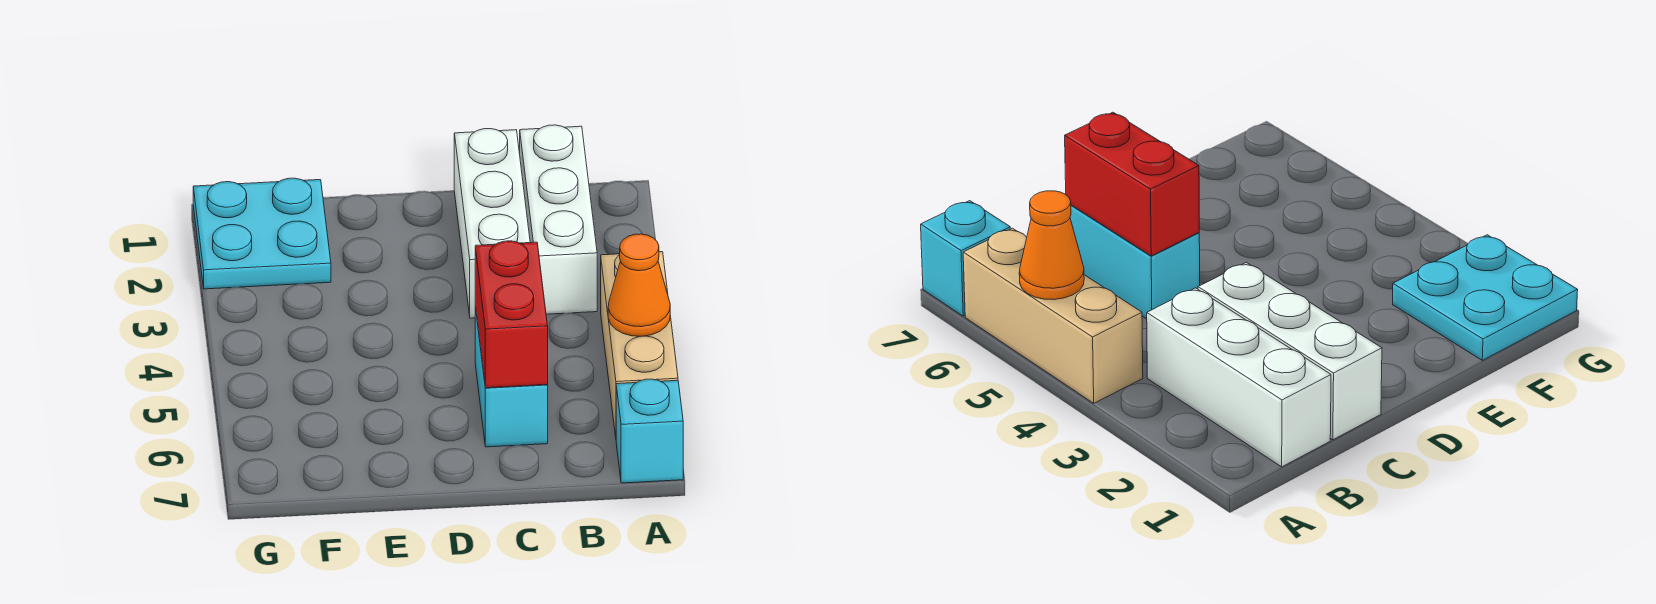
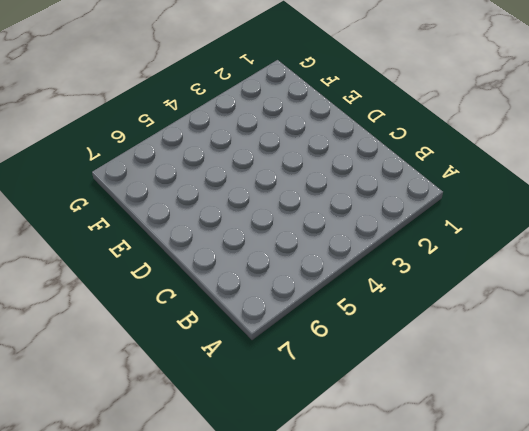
none -> tan brick A4:A6 level 1
none -> cyan brick A7 level 1

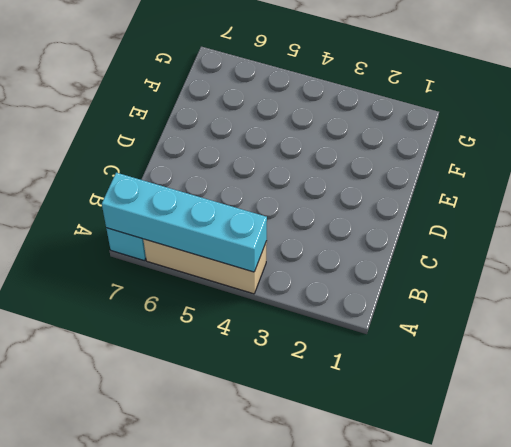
cyan brick A4:A7 level 2 -> orange cone A5 level 2
none -> white brick B1:B3 level 1
none -> white brick C1:C3 level 1

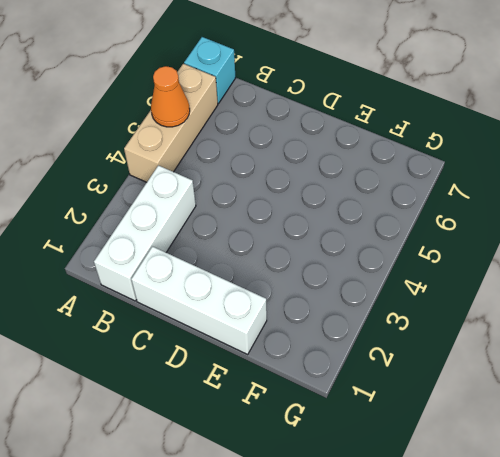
white brick C1:E1 level 1 -> white brick C1:C3 level 1
none -> cyan brick C5:C6 level 1
none -> cyan plate F1:G2 level 1

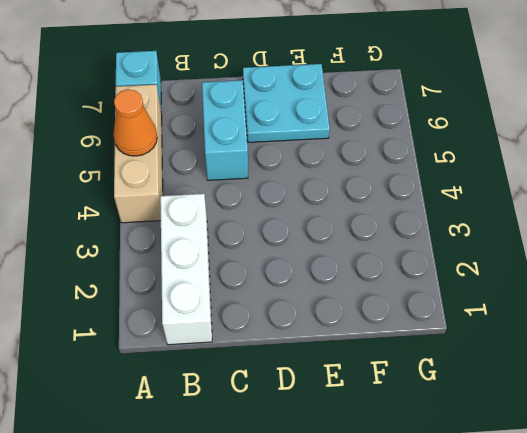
cyan plate D6:E7 level 1 -> cyan plate F1:G2 level 1
none -> white brick C1:C3 level 1
none -> red brick C5:C6 level 2

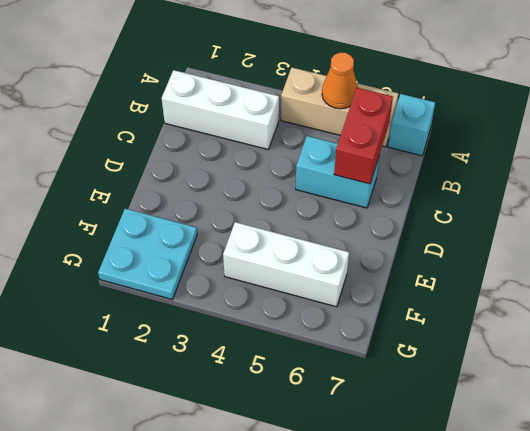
red brick B6:C6 level 2 -> red brick C5:C6 level 2
white brick F4:F6 level 1 -> white brick C1:C3 level 1

